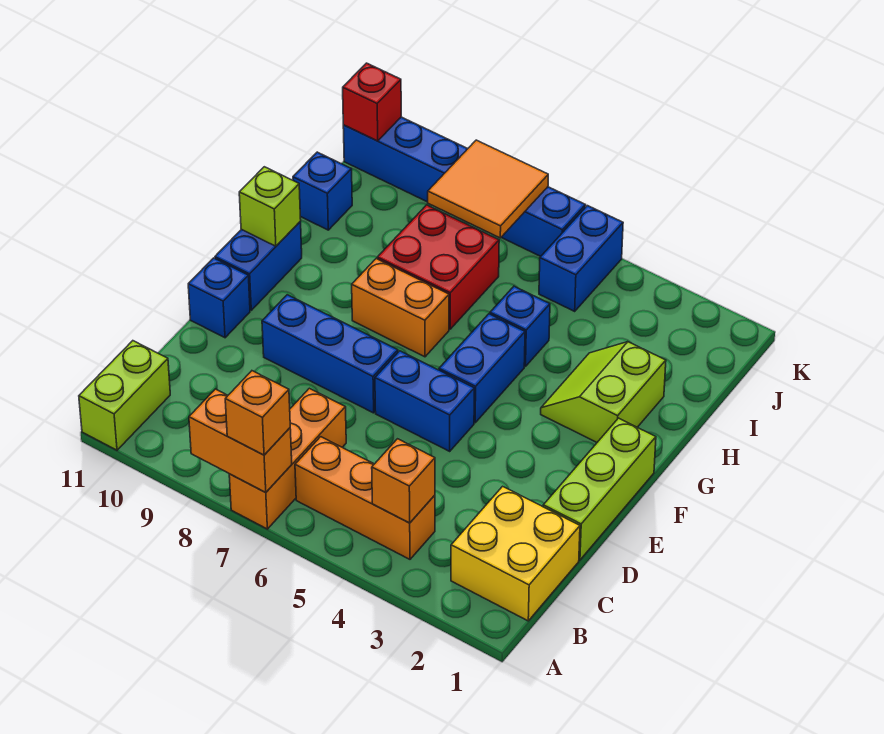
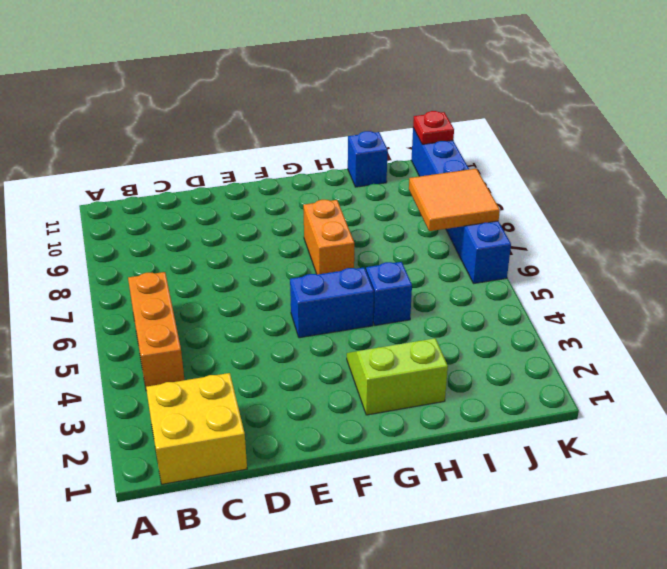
red plate K11 level 2 -> red brick K11 level 2
none -> orange brick A7:C7 level 1
none -> lime brick A11:B11 level 1
none -> lime brick D1:F1 level 1

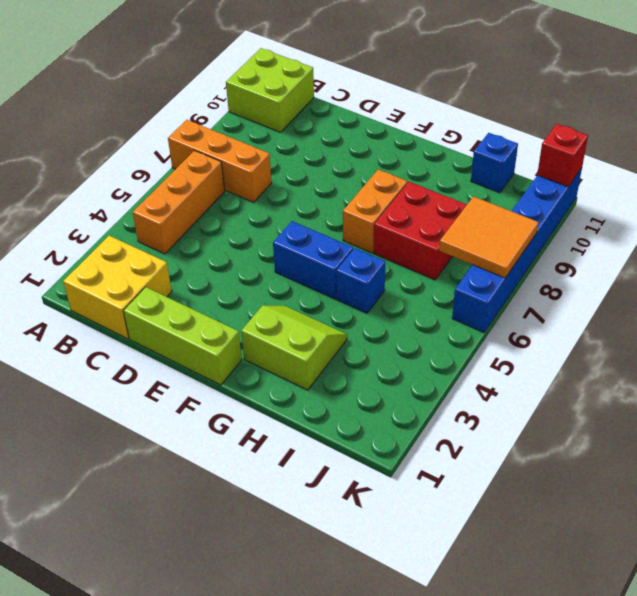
lime brick A10:B11 level 1 -> lime brick A11:B11 level 1
none -> blue brick E5:E6 level 1
none -> blue brick E7:E9 level 1
none -> blue brick E11 level 1

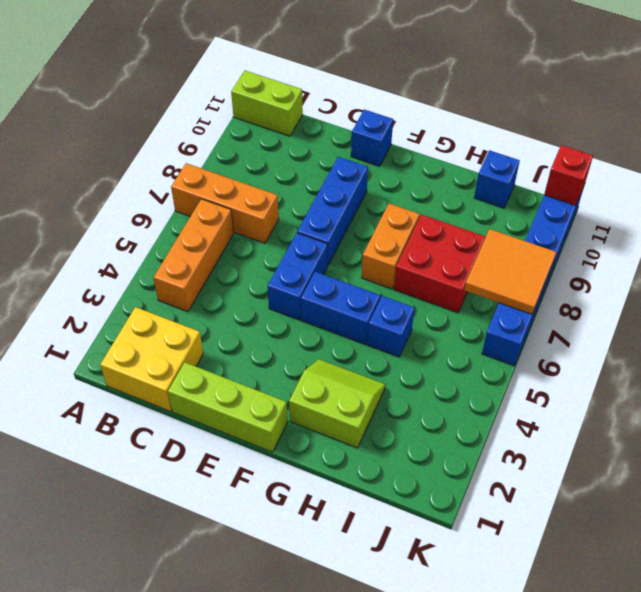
none -> blue brick F11:G11 level 1
none -> blue brick J5:K5 level 1
none -> orange brick A7:A8 level 2

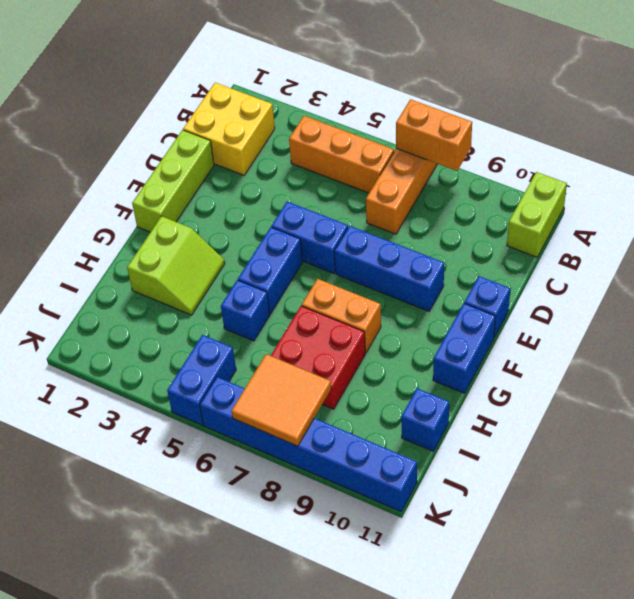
none -> orange brick B4 level 2
none -> lime brick G11 level 2
none -> red brick K11 level 2

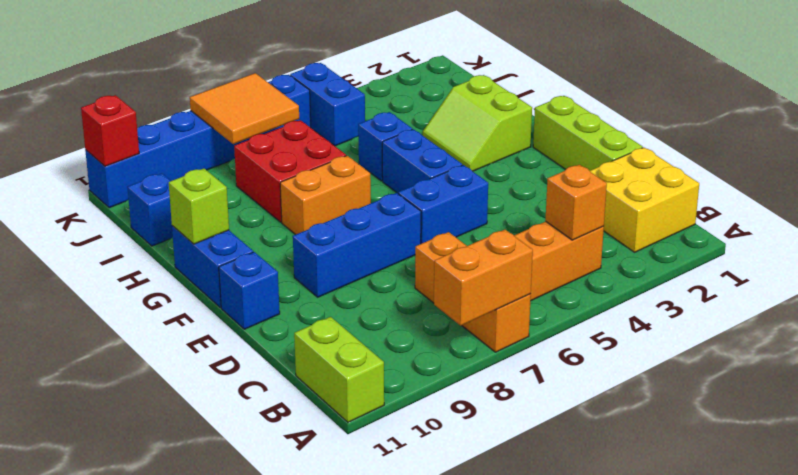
none -> orange brick A7 level 3

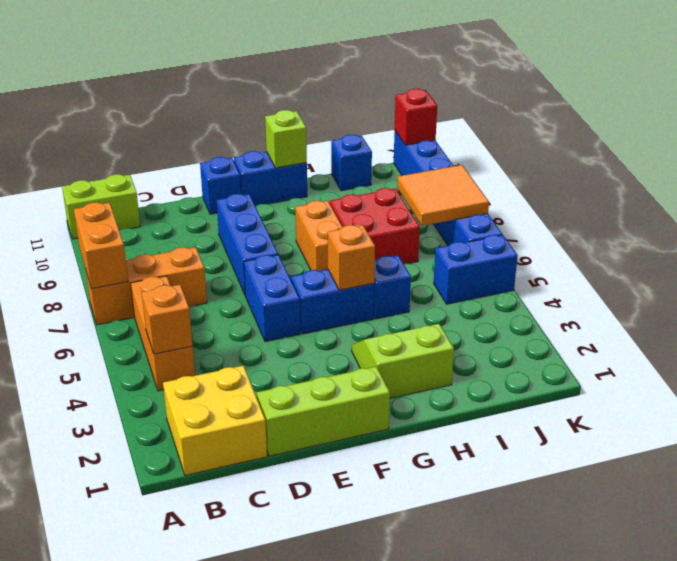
orange brick G5 level 2 -> orange brick A7 level 3

